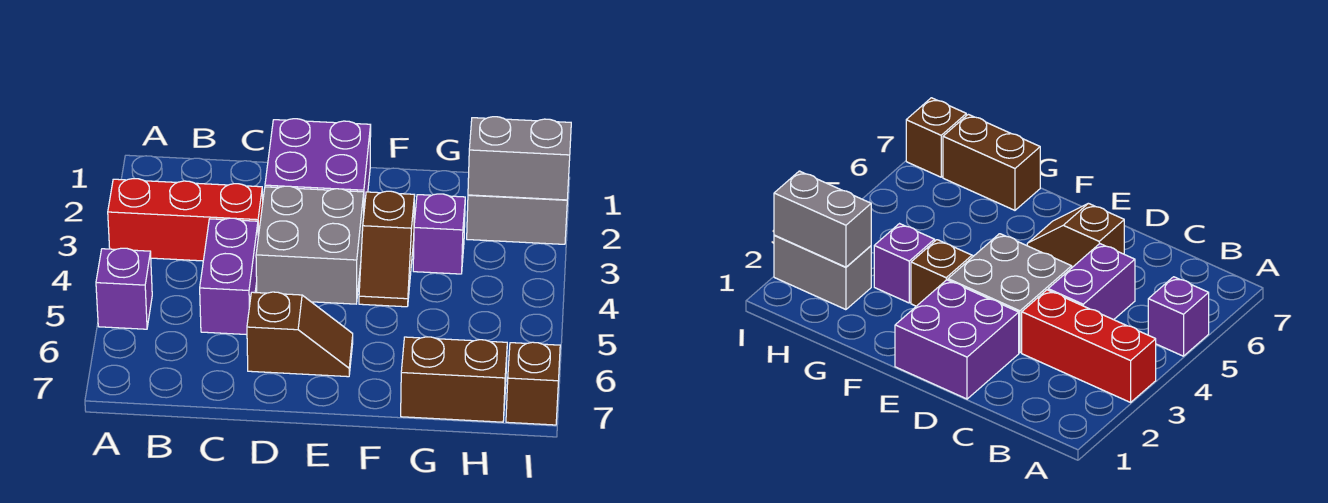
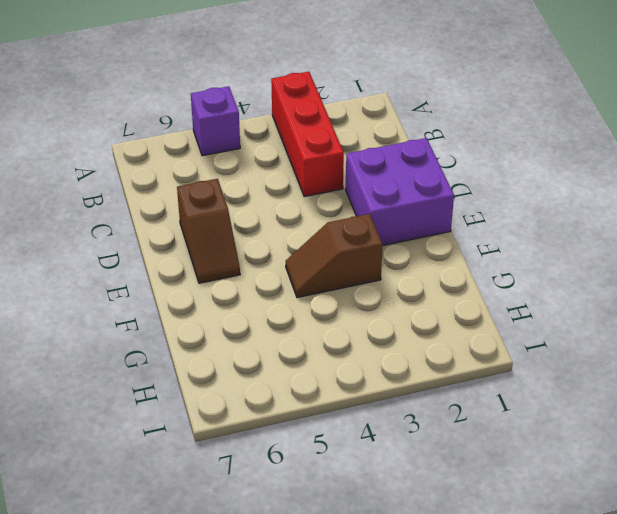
none -> purple brick C4:C5 level 1
none -> grey brick D3:E4 level 1
none -> purple brick G3 level 1

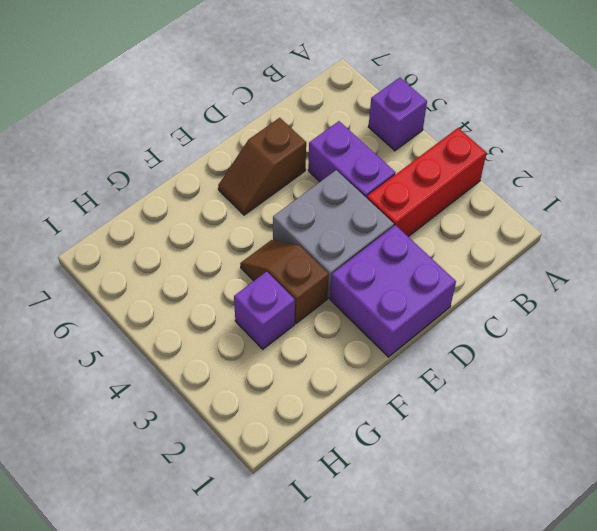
none -> brown brick G7:H7 level 1
none -> grey brick H2:I2 level 1
none -> brown brick I7 level 1

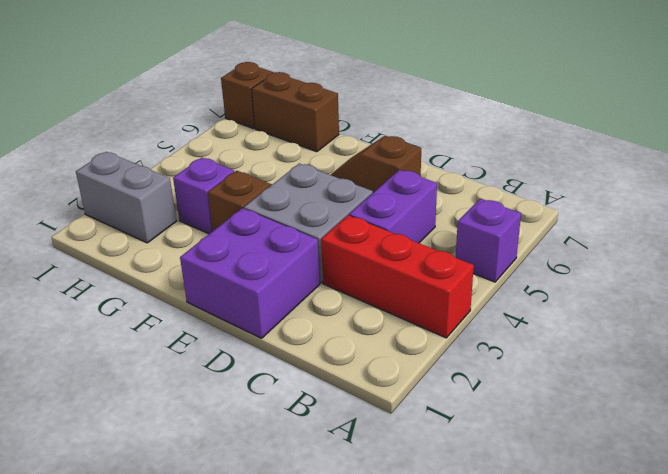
none -> grey brick H2:I2 level 2

